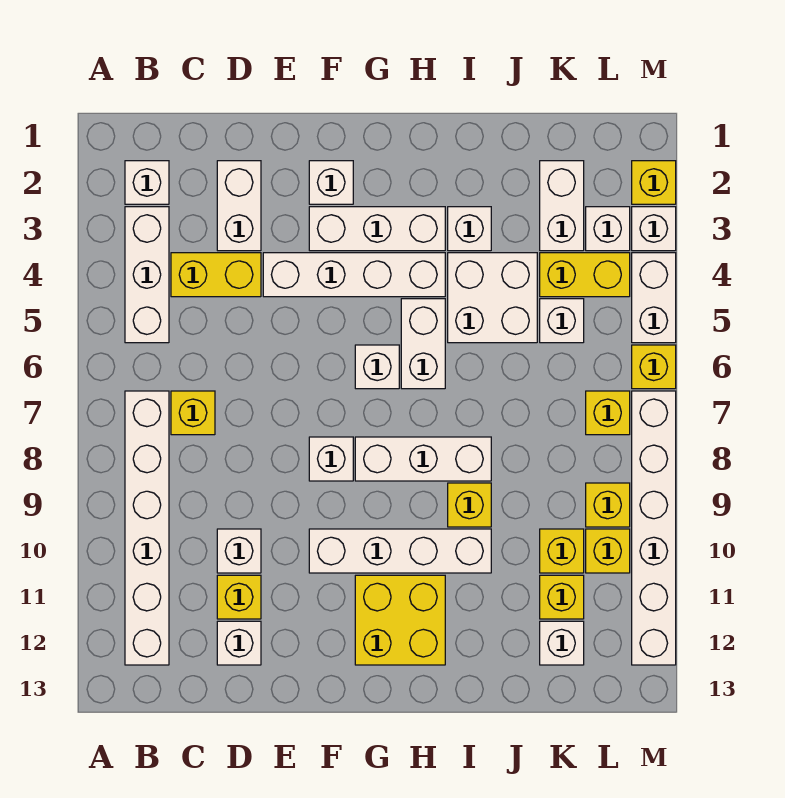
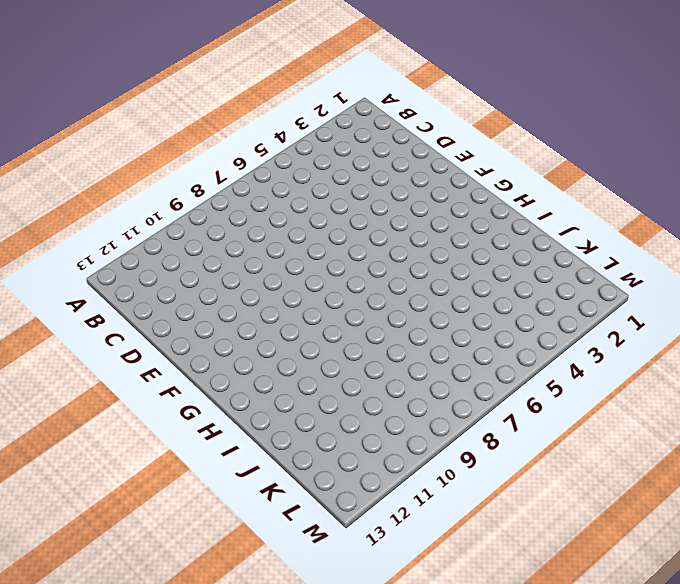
none -> white brick B2 level 1
none -> white brick B3:B5 level 1
none -> white brick B7:B12 level 1
none -> yellow brick C4:D4 level 1

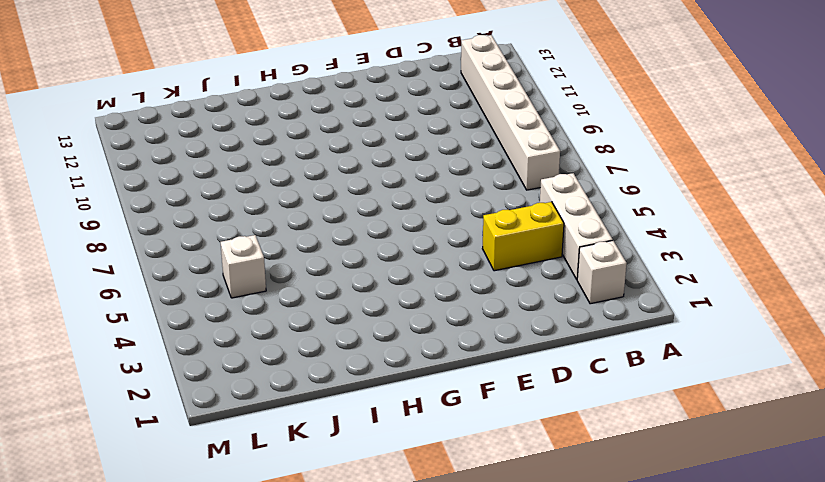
none -> yellow brick C7 level 1
none -> white brick D2:D3 level 1
none -> white brick D10 level 1
none -> yellow brick D11 level 1

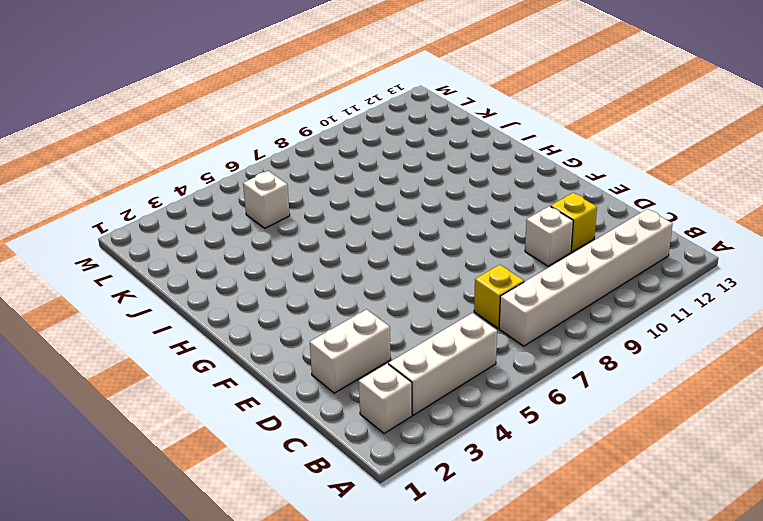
none -> yellow brick C4:D4 level 1
none -> white brick D12 level 1
none -> white brick E4:H4 level 1
none -> white brick F2 level 1

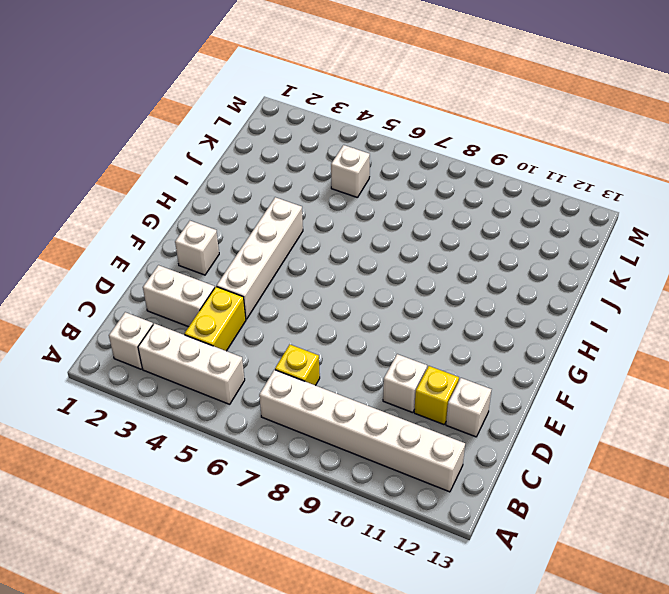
none -> white brick F3:H3 level 1
none -> white brick F8 level 1
none -> white brick F10:I10 level 1
none -> white brick G6 level 1

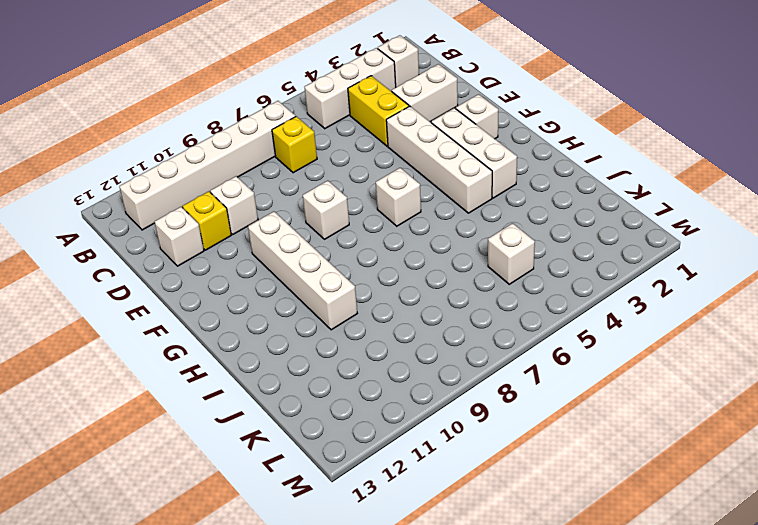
none -> white brick G8:I8 level 1
none -> yellow brick G11:H12 level 1
none -> white brick H5:H6 level 1
none -> white brick I3 level 1

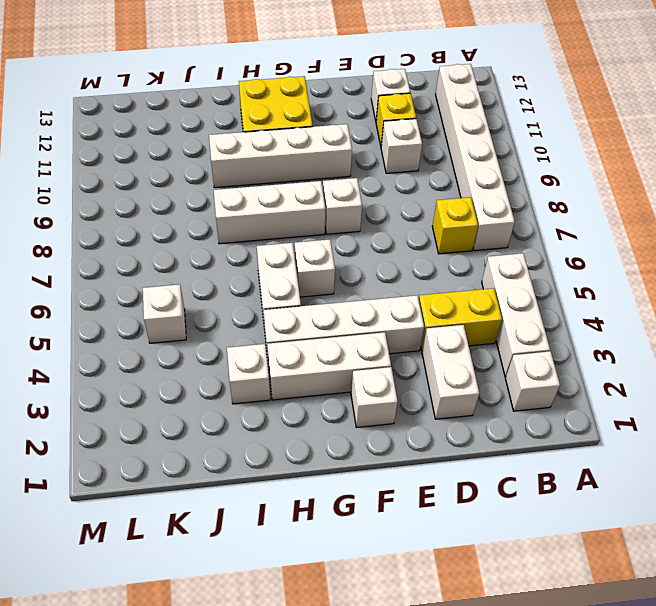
none -> white brick I4:J5 level 1
none -> yellow brick I9 level 1
none -> white brick K2:K3 level 1
none -> yellow brick K4:L4 level 1

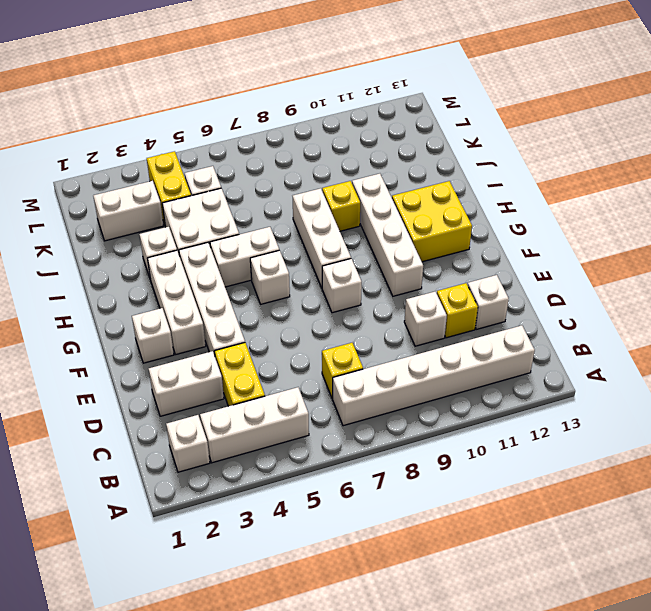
none -> yellow brick K10 level 1
none -> yellow brick K11 level 1
none -> white brick K12 level 1
none -> white brick L3 level 1

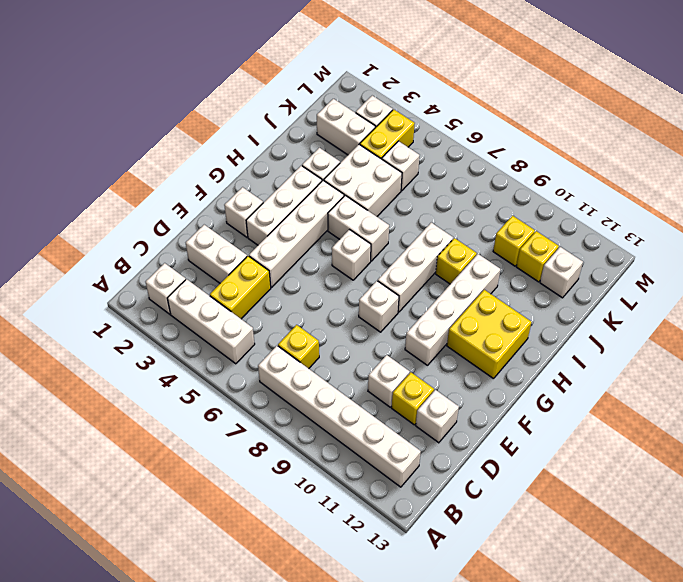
none -> yellow brick L7 level 1
none -> yellow brick L9 level 1
none -> yellow brick L10 level 1
none -> yellow brick M2 level 1

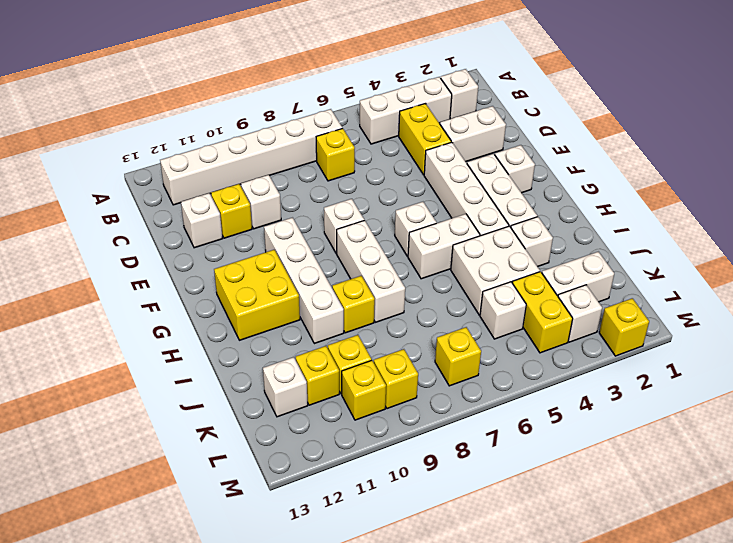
none -> white brick M3 level 1
none -> white brick M4:M5 level 1
none -> yellow brick M6 level 1
none -> white brick M7:M12 level 1

